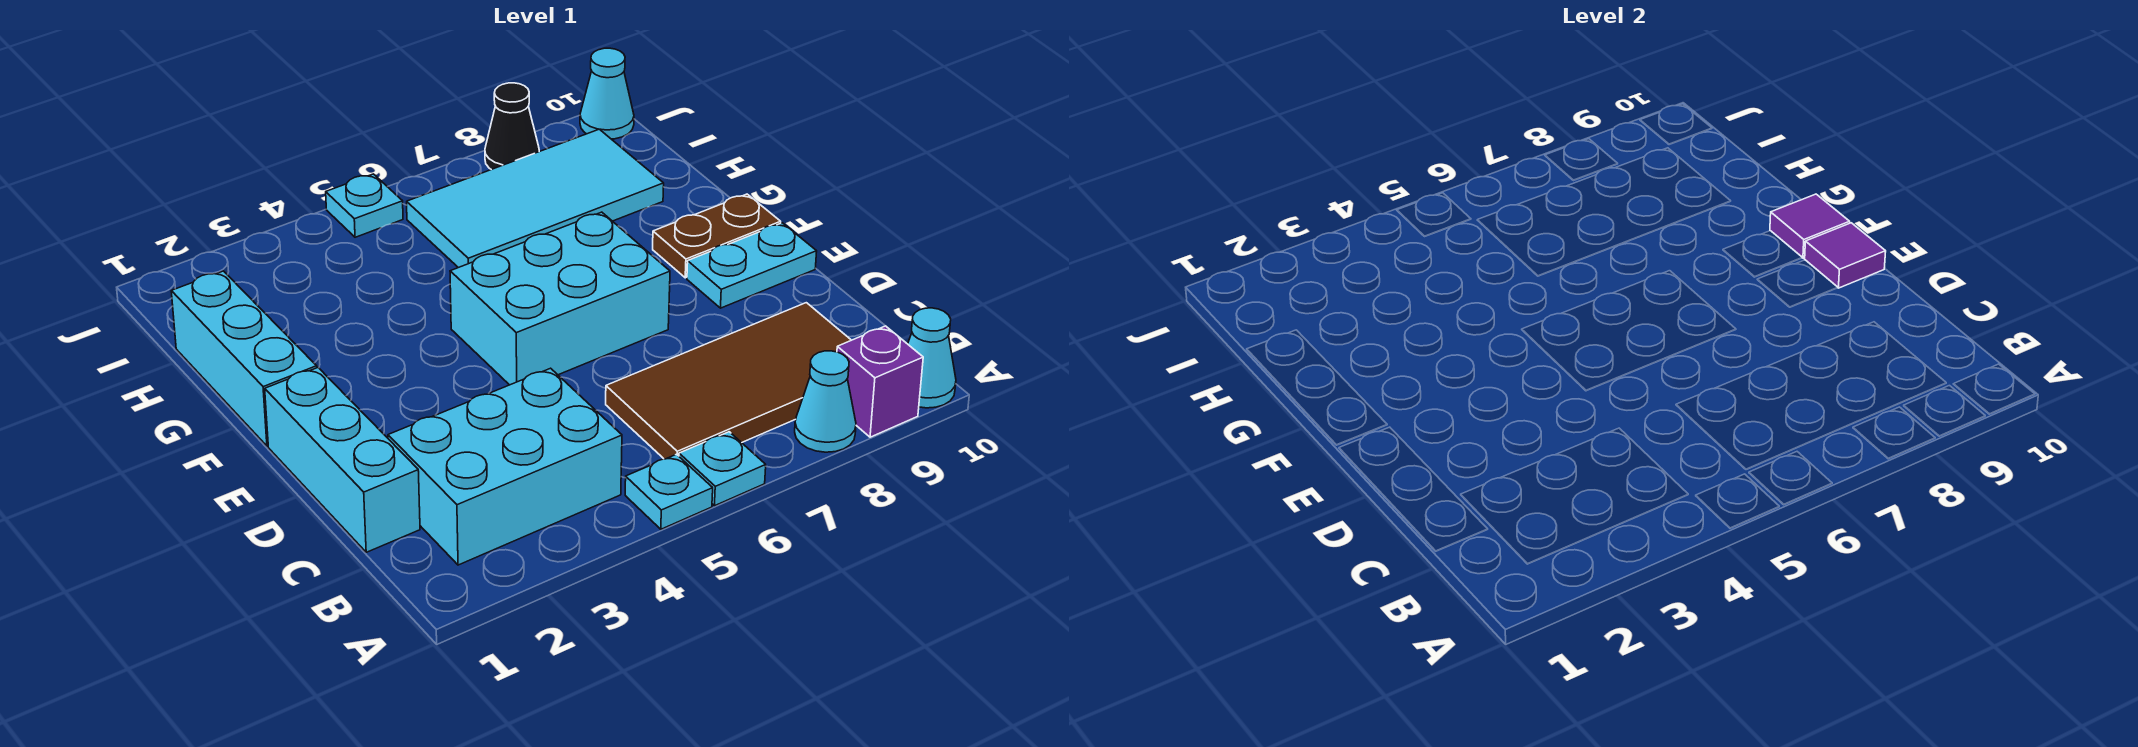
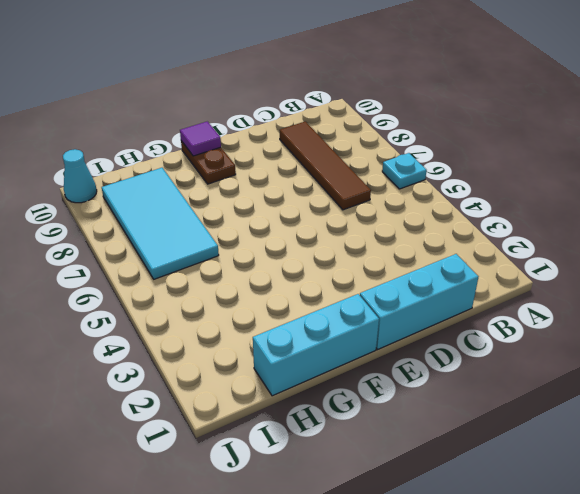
brown tile C6:C9 level 1 -> brown tile B6:C9 level 1
none -> cyan plate A5 level 1
none -> cyan cone A8 level 1
none -> purple brick A9 level 1

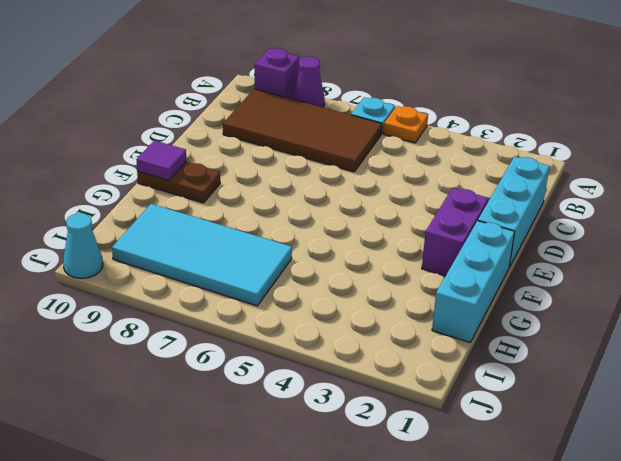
orange plate A5 level 1 -> cyan plate A5 level 1
purple cone A8 level 1 -> cyan cone A8 level 1
purple brick E2:F2 level 1 -> none
none -> cyan cone A10 level 1
none -> cyan brick B2:C4 level 1
none -> cyan brick E5:F7 level 1

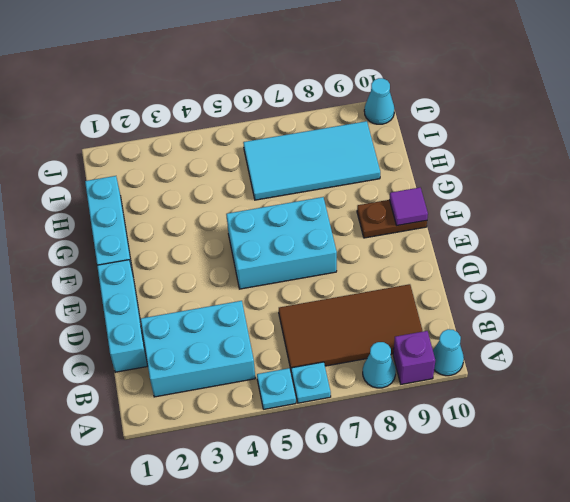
none -> cyan plate E9:E10 level 1
none -> cyan plate J5 level 1
none -> black cone J8 level 1

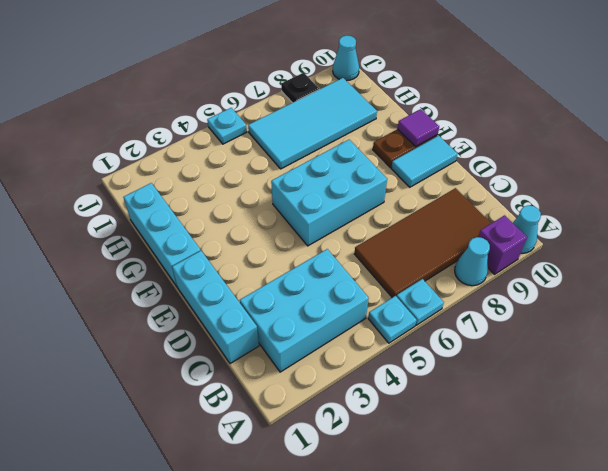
cyan tile E9:E10 level 1 -> cyan plate E9:E10 level 1
black plate J8 level 1 -> black cone J8 level 1
none -> purple tile E10 level 2

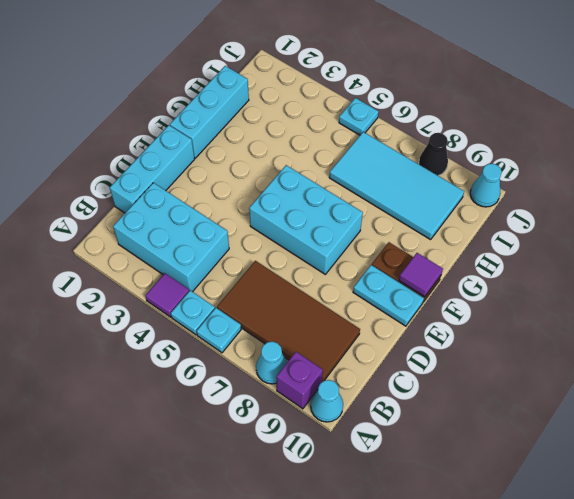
purple tile A4 level 1 -> purple tile E10 level 2

